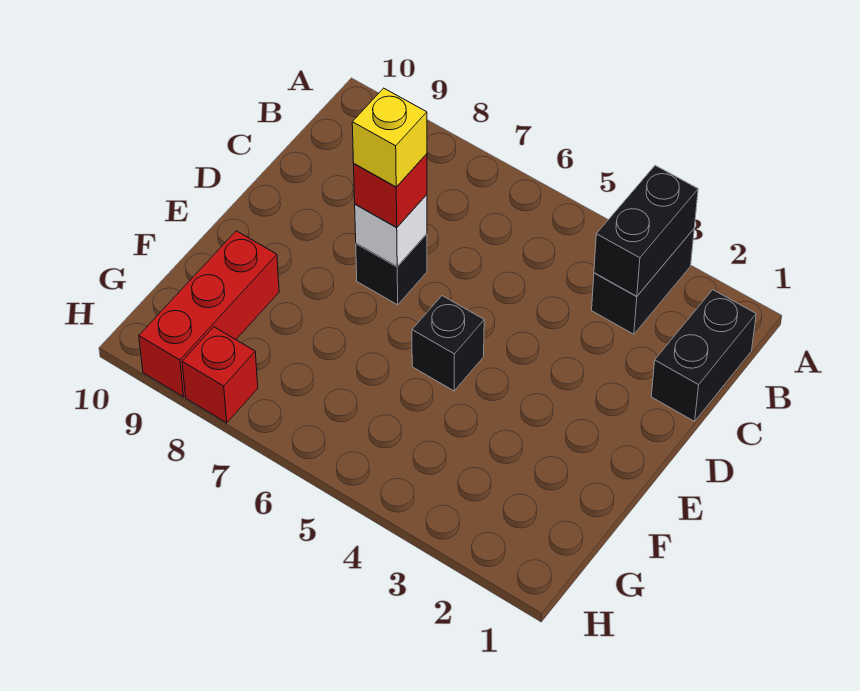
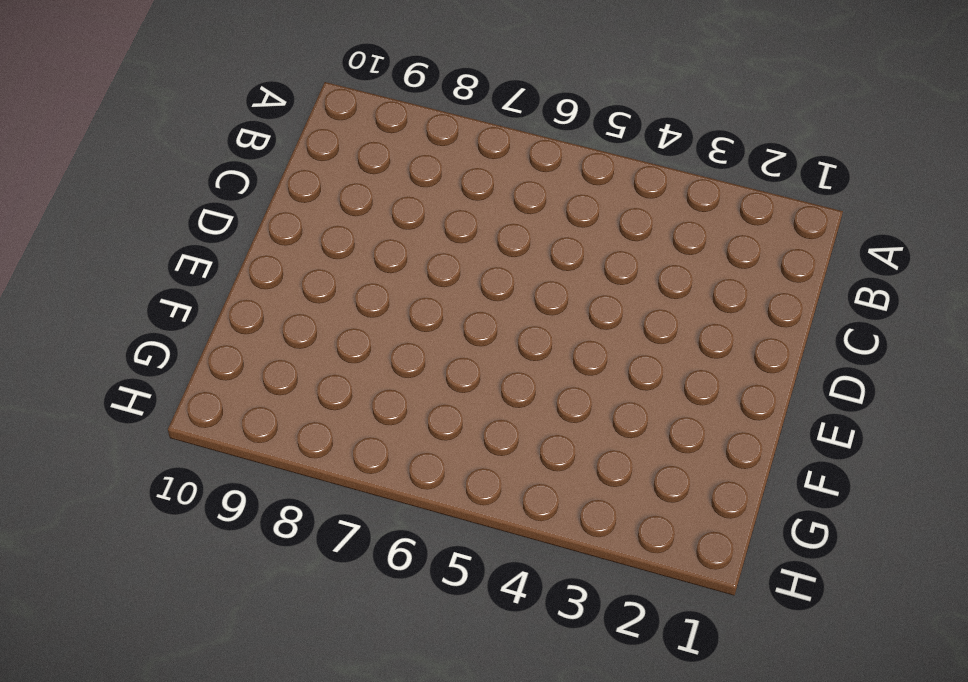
none -> black brick A3:B3 level 1
none -> black brick B1:C1 level 1

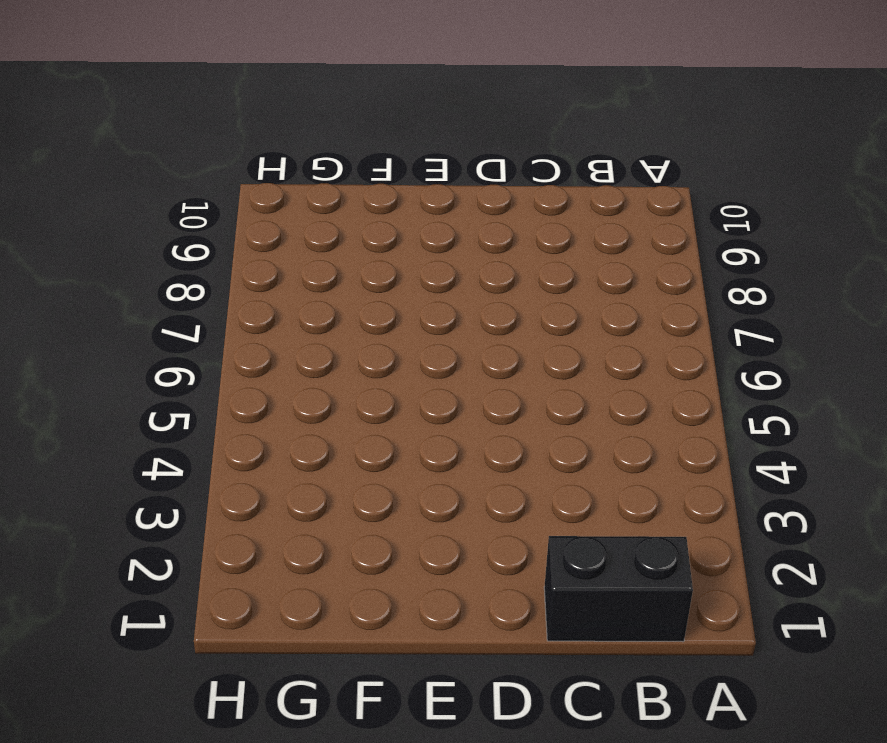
none -> black brick A3:B3 level 1
none -> black brick D7 level 1

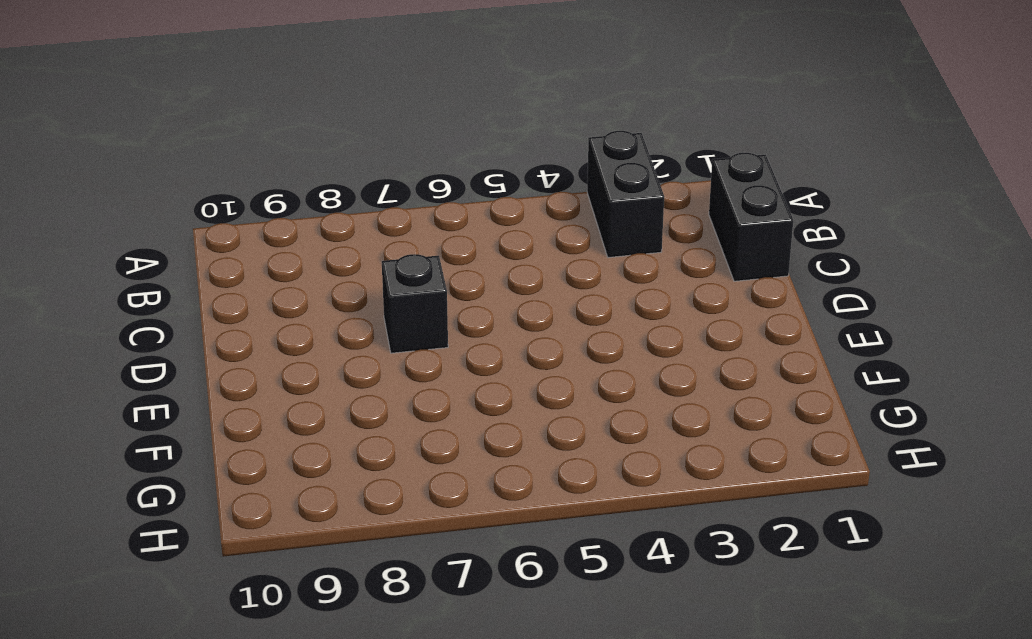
none -> black brick E5 level 1
none -> red brick F9:H9 level 1

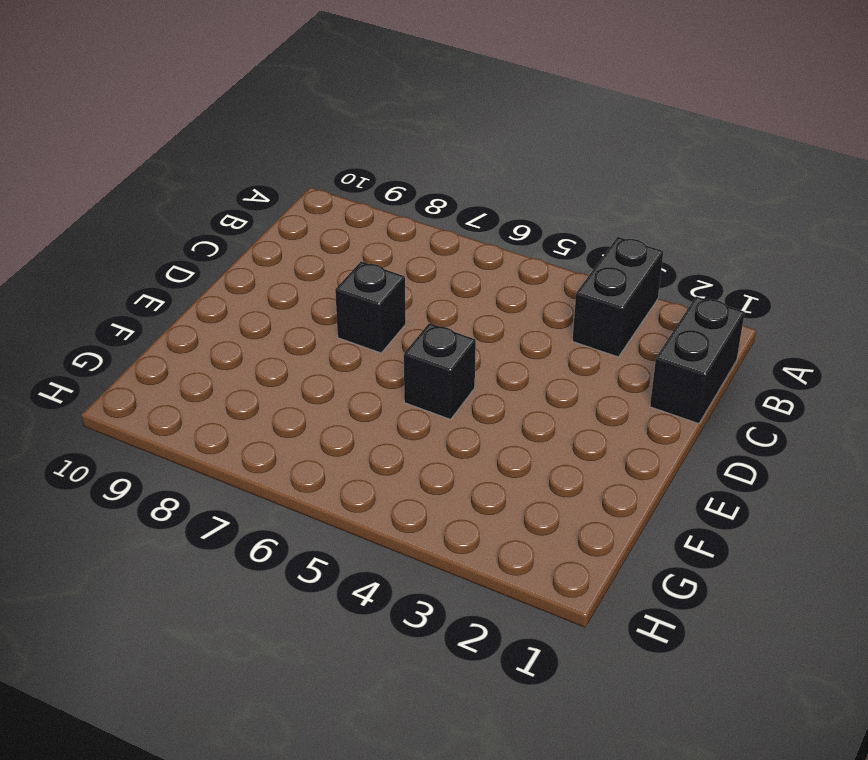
none -> red brick F9:H9 level 1
none -> red brick H8 level 1

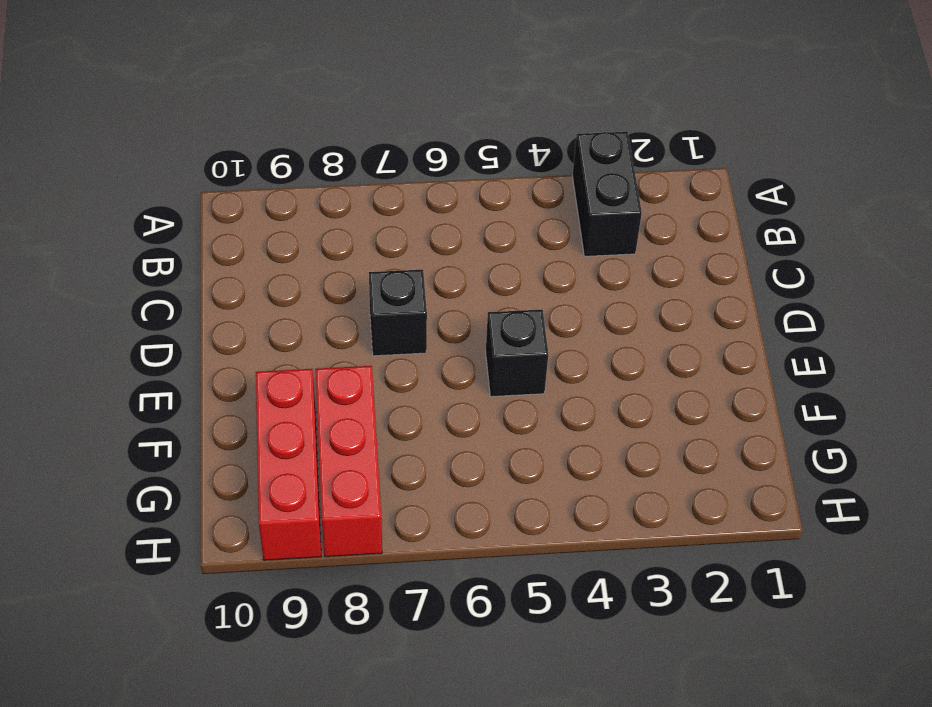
red brick F8:H8 level 1 -> red brick H8 level 1
none -> black brick B1:C1 level 1
none -> black brick A3:B3 level 2

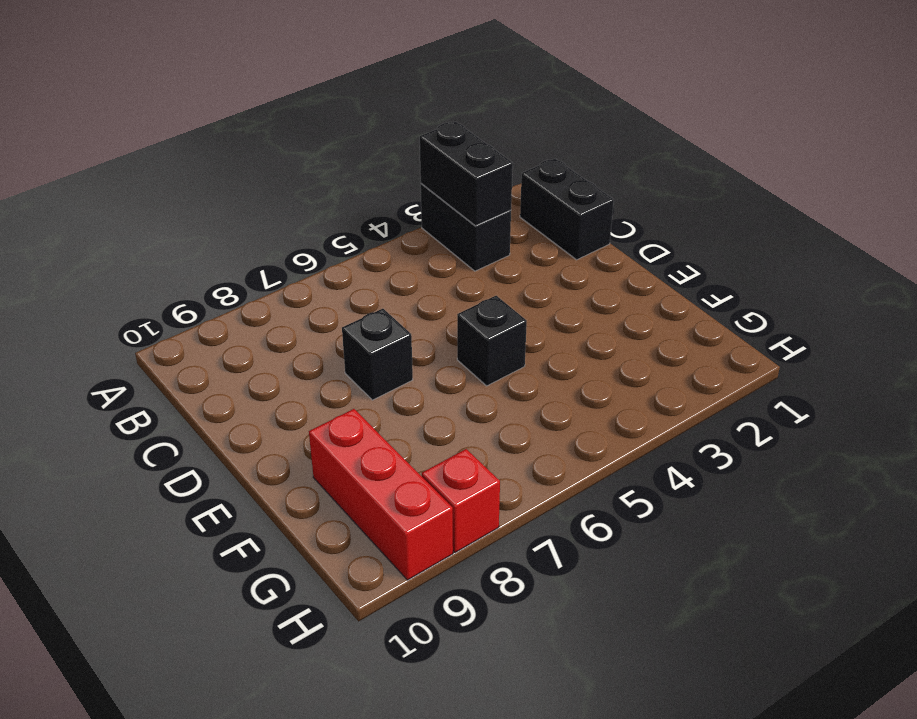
none -> white brick D7 level 2
none -> red brick D7 level 3

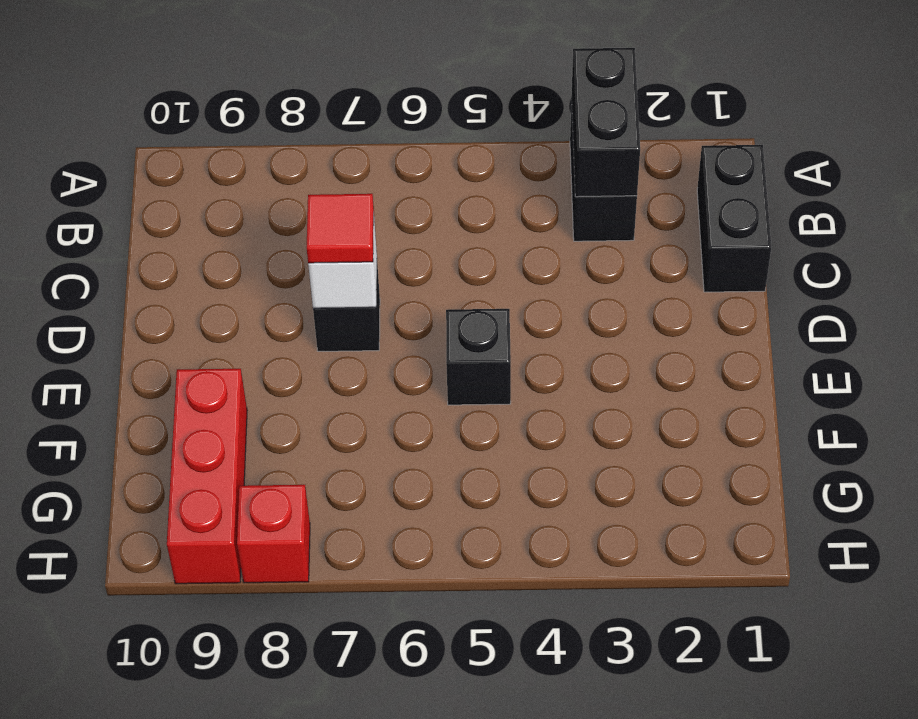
red tile D7 level 3 -> red brick D7 level 3
none -> yellow brick D7 level 4

